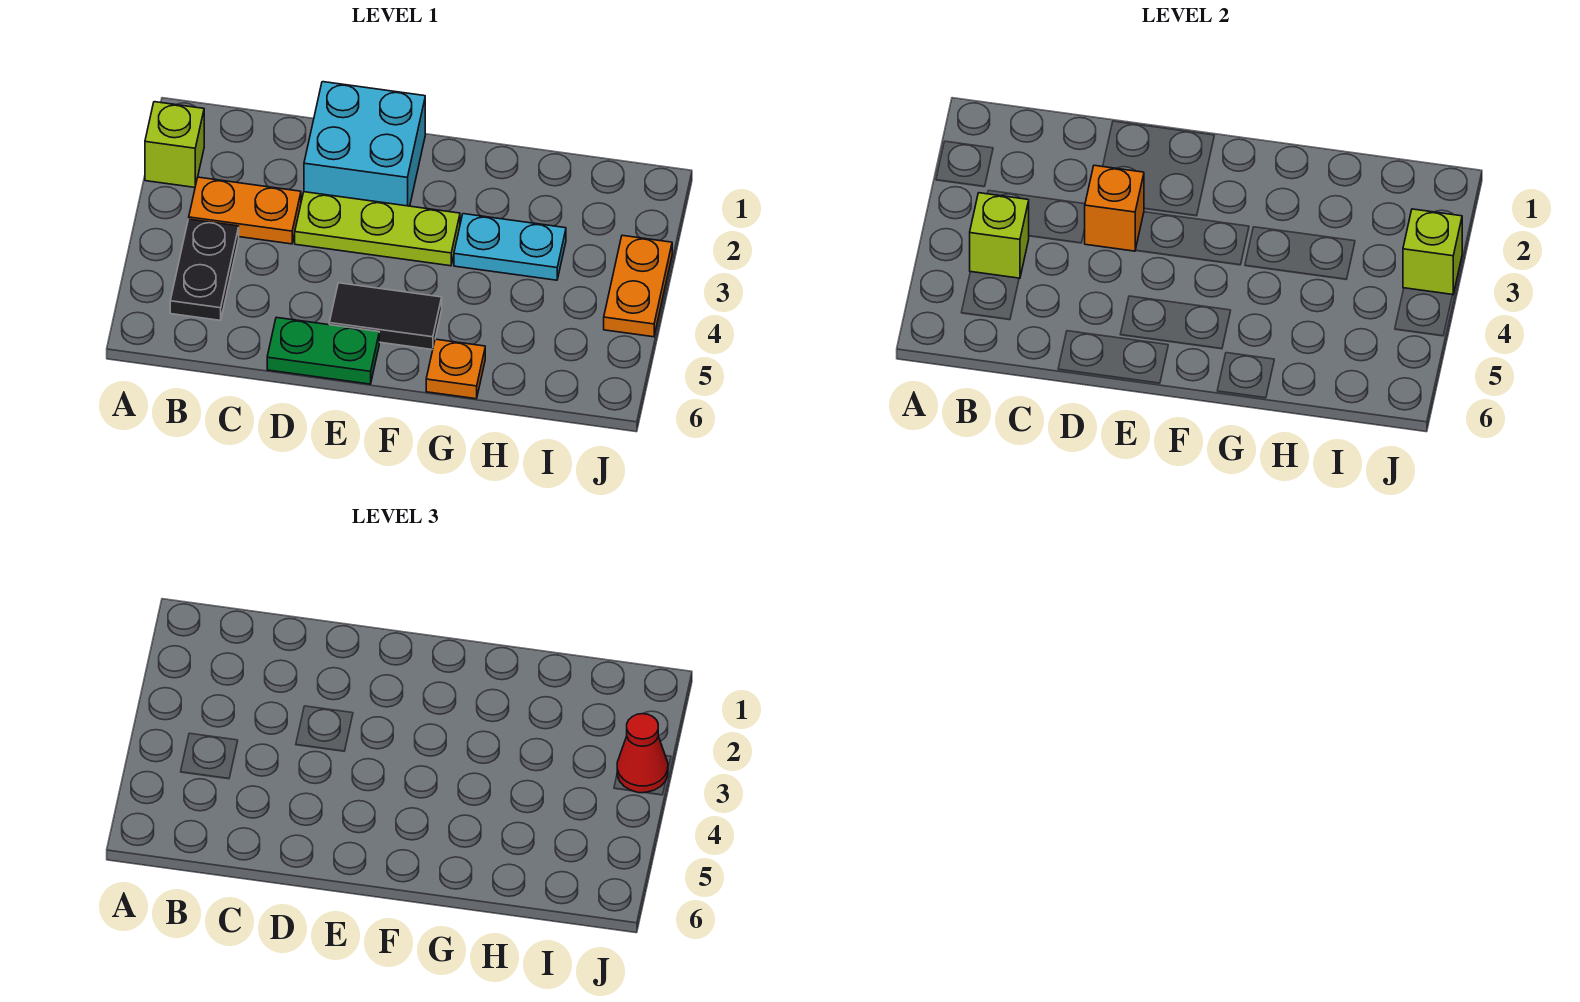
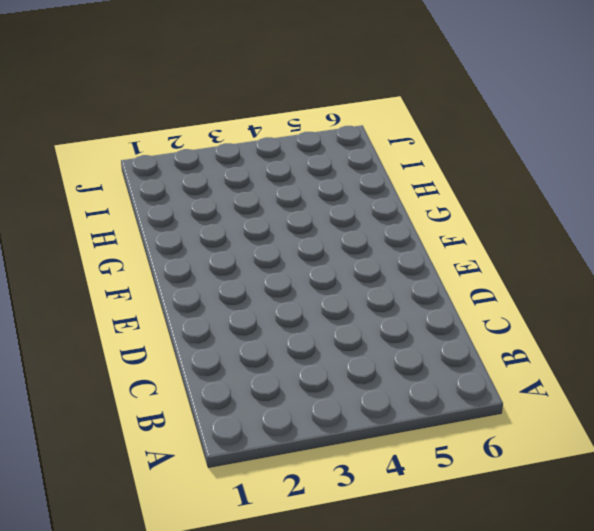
none -> lime brick A2 level 1
none -> orange plate B3:C3 level 1
none -> black plate B4:B5 level 1

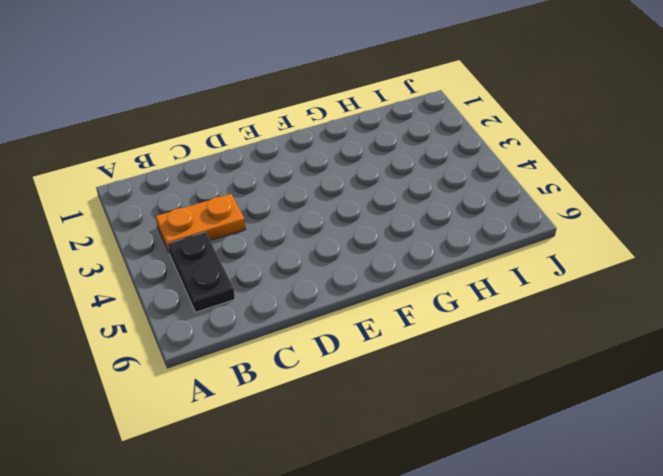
none -> lime brick A2 level 1
none -> cyan brick D1:E2 level 1
none -> lime plate D3:F3 level 1

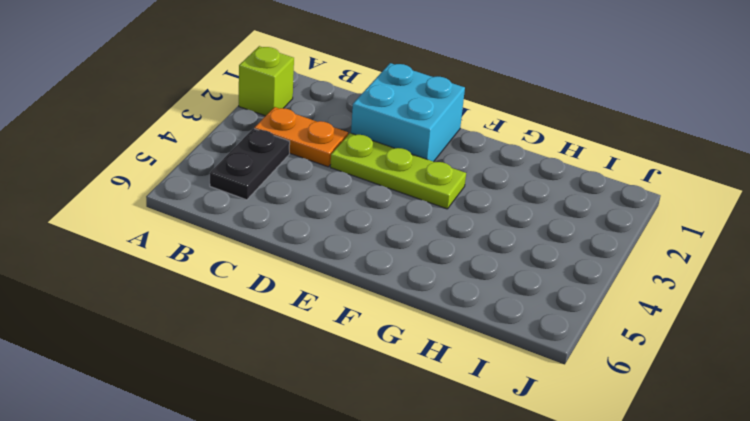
none -> green plate D6:E6 level 1
none -> black tile E5:F5 level 1
none -> cyan plate G3:H3 level 1

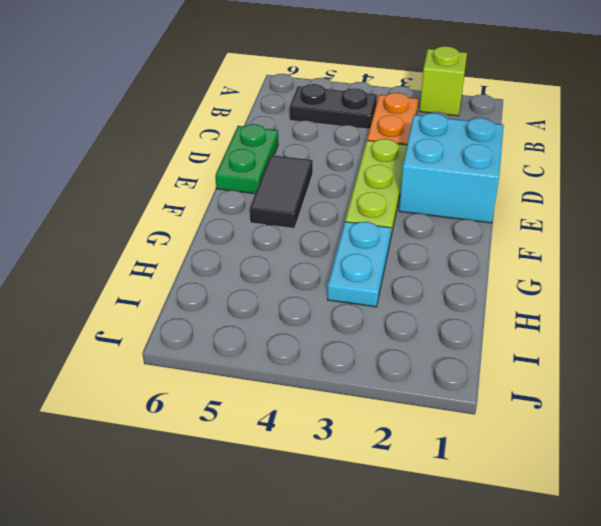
none -> orange plate G6 level 1
none -> orange plate J3:J4 level 1
none -> lime brick B4 level 2

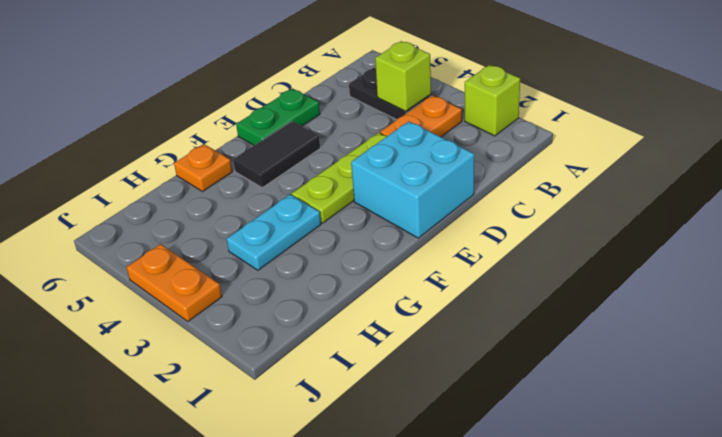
none -> orange brick D3 level 2
none -> lime brick J3 level 2
none -> red cone J3 level 3

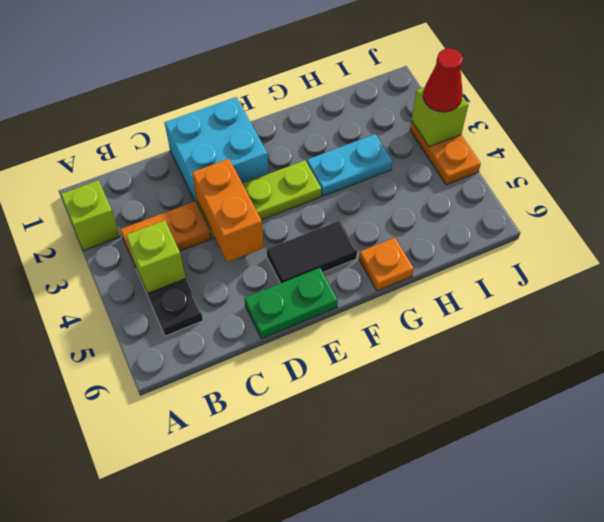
orange brick D3:D4 level 2 -> orange brick D3 level 2

